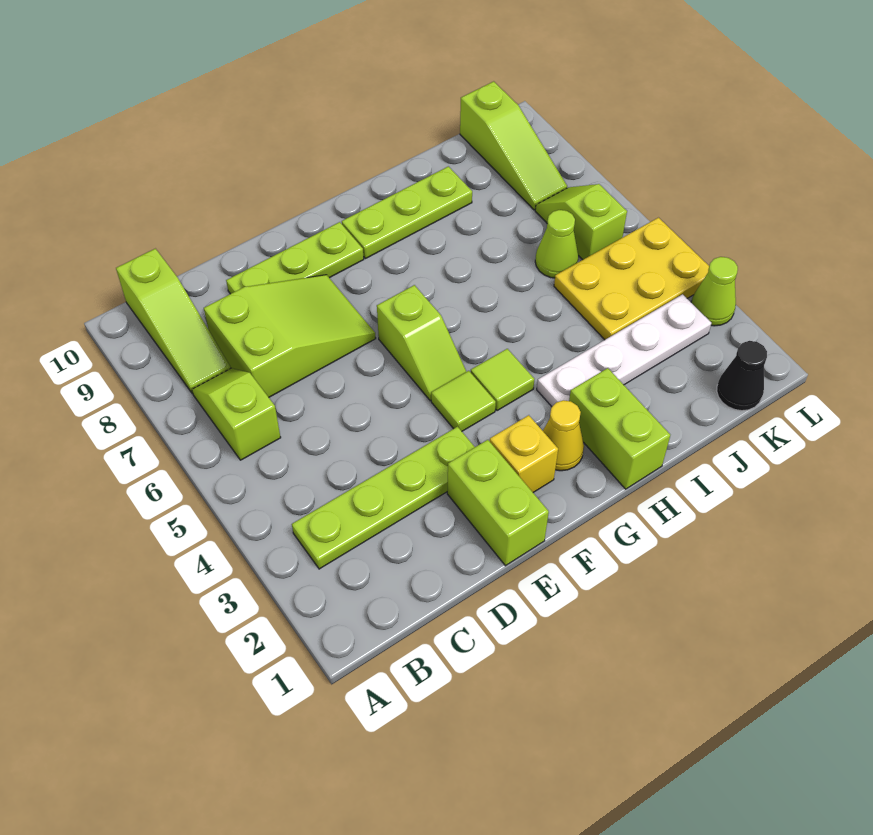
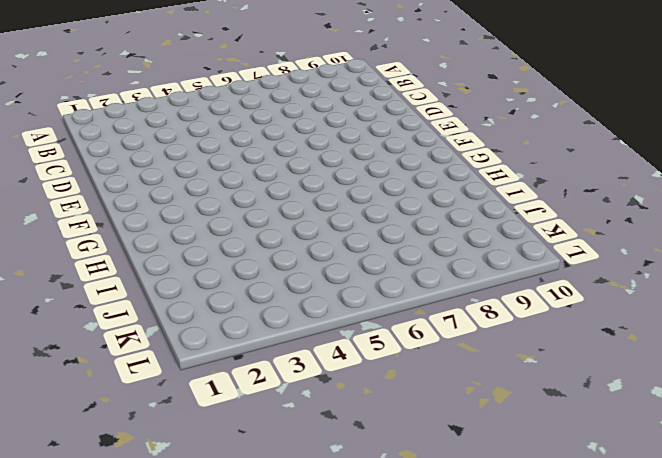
none -> lime plate B3:E3 level 1
none -> lime slope B6:B7 level 1 top 6
none -> lime slope B8:B10 level 1 top 10

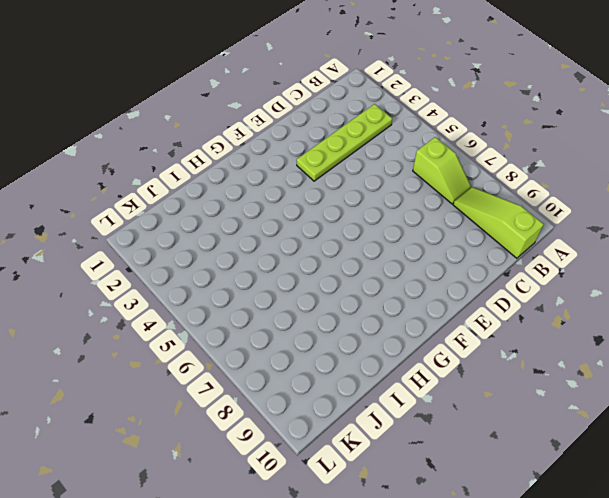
none -> lime slope C7:E8 level 1 top C
none -> lime plate D9:F9 level 1
none -> lime brick E1:E2 level 1

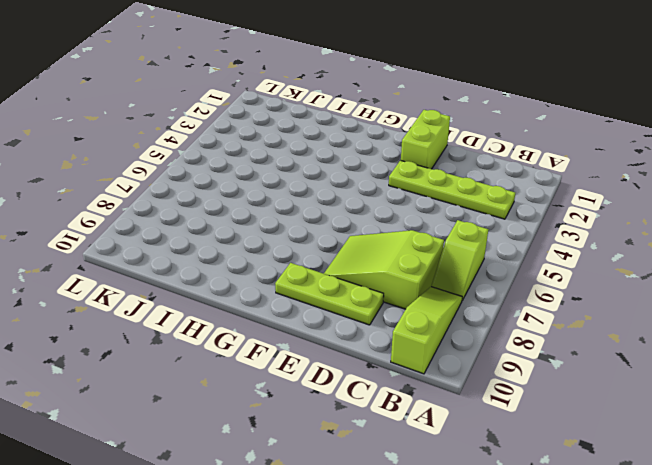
none -> yellow brick F2 level 1
none -> lime tile F4 level 1
none -> lime slope F5:F6 level 1 top 6

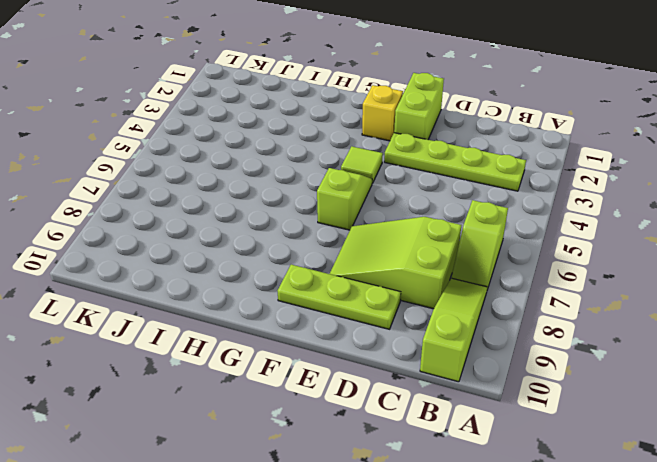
none -> yellow cone G2 level 1
none -> lime tile G4 level 1
none -> lime plate G9:I9 level 1

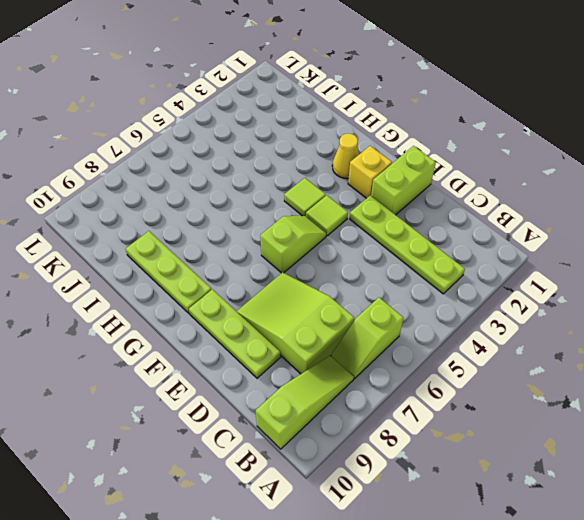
none -> lime brick H1:H2 level 1
none -> white plate H3:K3 level 1
none -> yellow plate J4:L5 level 1

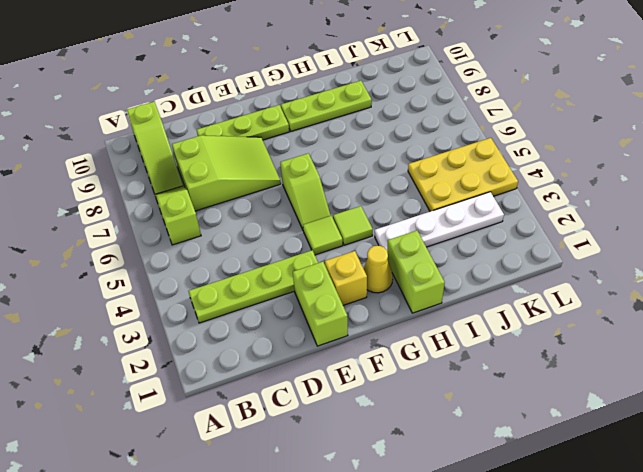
none -> lime cone J6 level 1
none -> black cone K1 level 1
none -> lime slope K6:K7 level 1 top 6

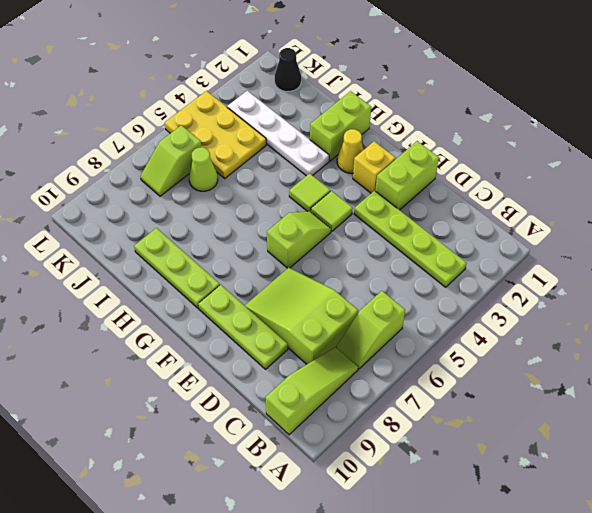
none -> lime slope K8:K10 level 1 top 10
none -> lime cone L3 level 1

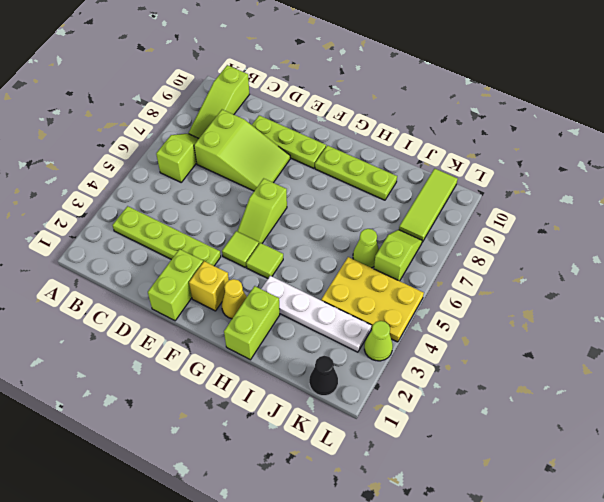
lime tile K8:K10 level 1 -> lime slope K8:K10 level 1 top 10

